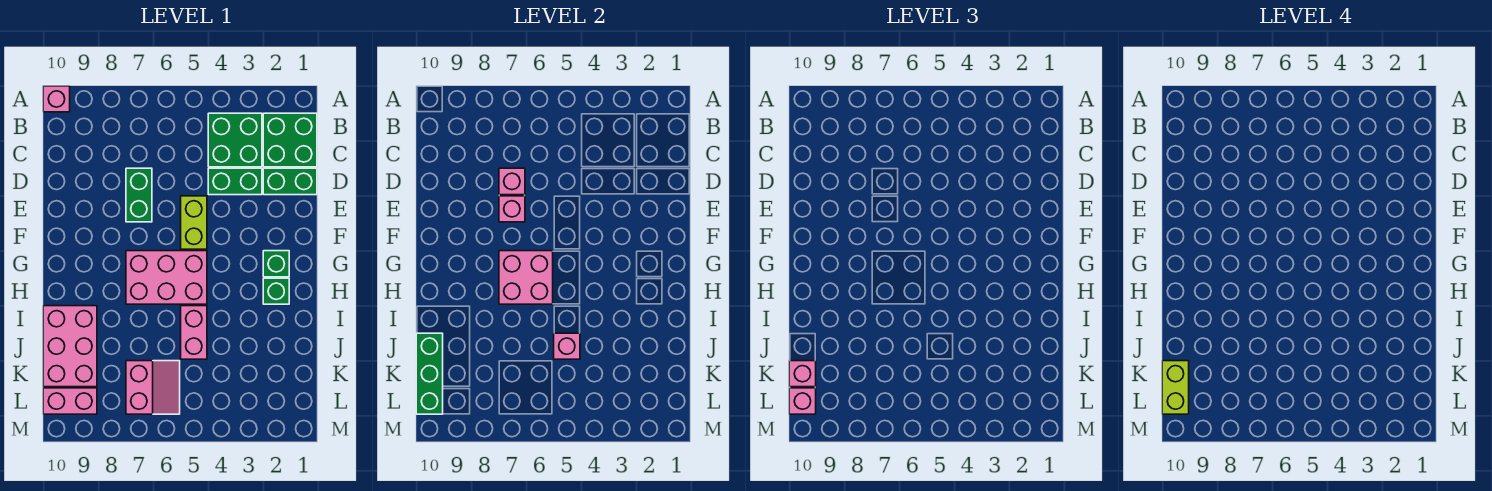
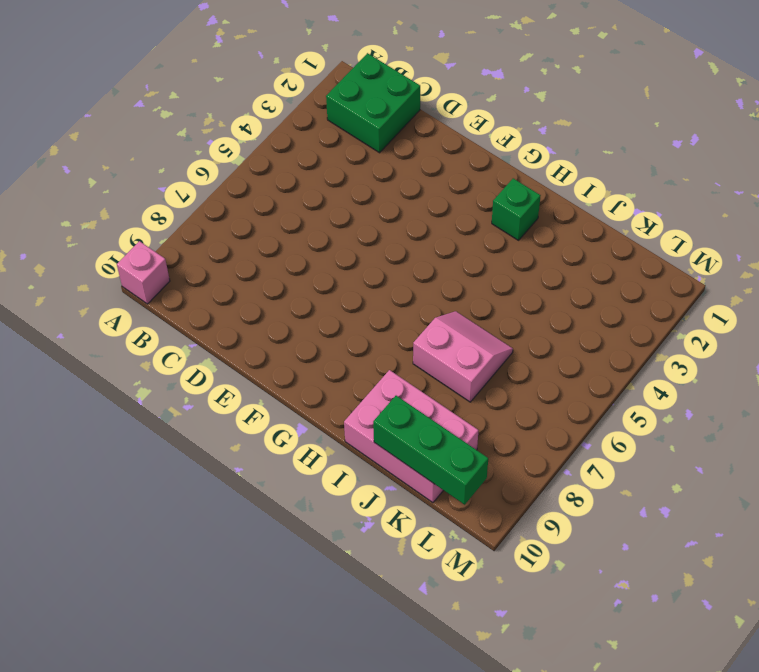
pink slope I6:J7 level 1 top 7 -> pink slope K6:L7 level 1 top 7
none -> green brick B3:C4 level 1
none -> green brick D1:D2 level 1
none -> green brick D3:D4 level 1

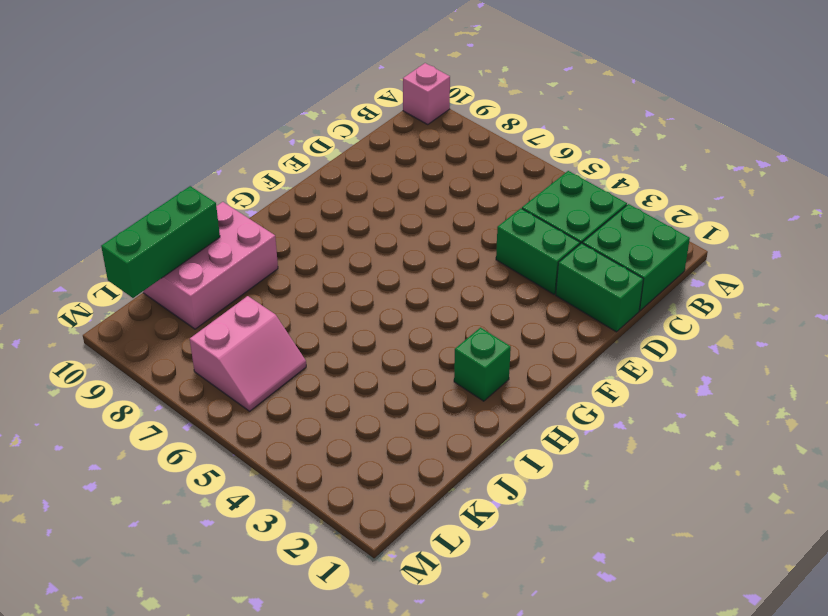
none -> green brick D7:E7 level 1
none -> lime brick E5:F5 level 1
none -> green brick G2 level 1

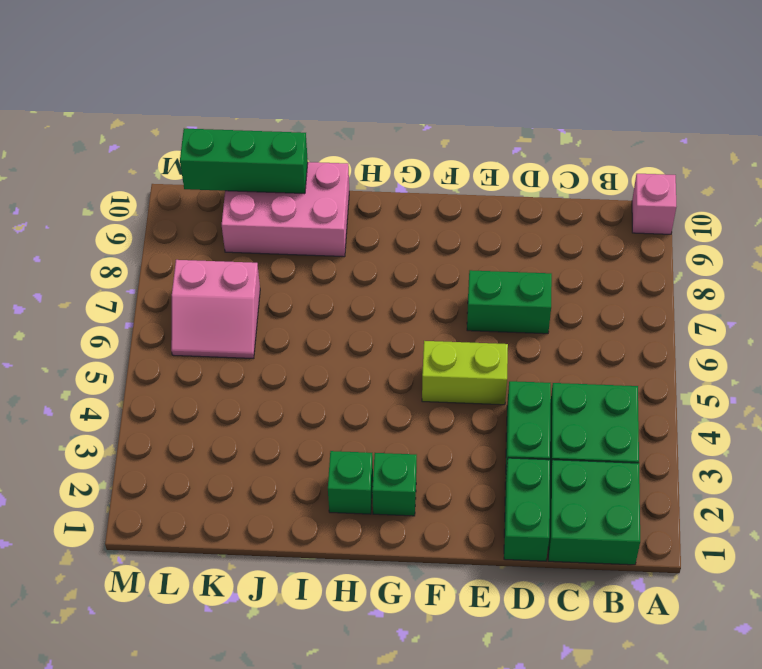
none -> pink brick G5:H7 level 1
none -> pink brick I5:J5 level 1
none -> pink brick L9:L10 level 1

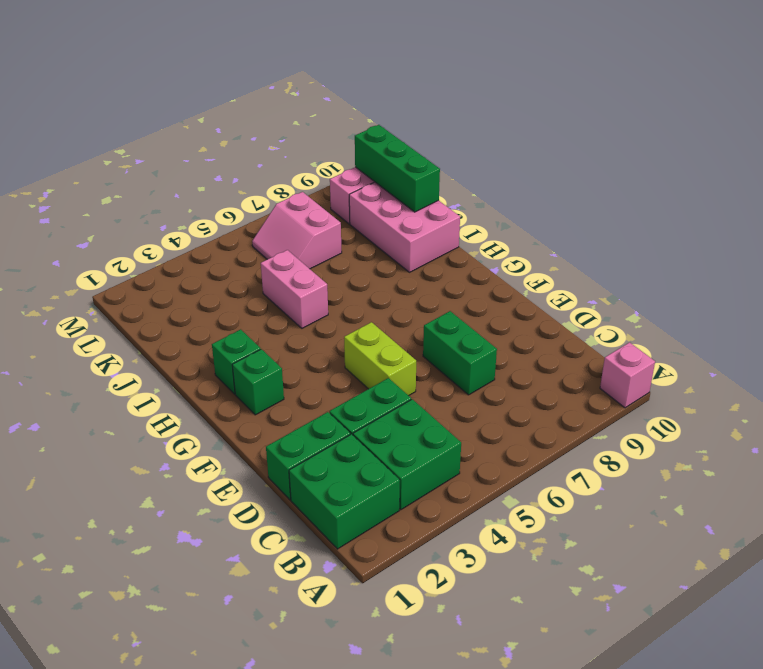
none -> pink brick G5:H7 level 1
none -> pink brick D7 level 2
none -> pink brick E7 level 2

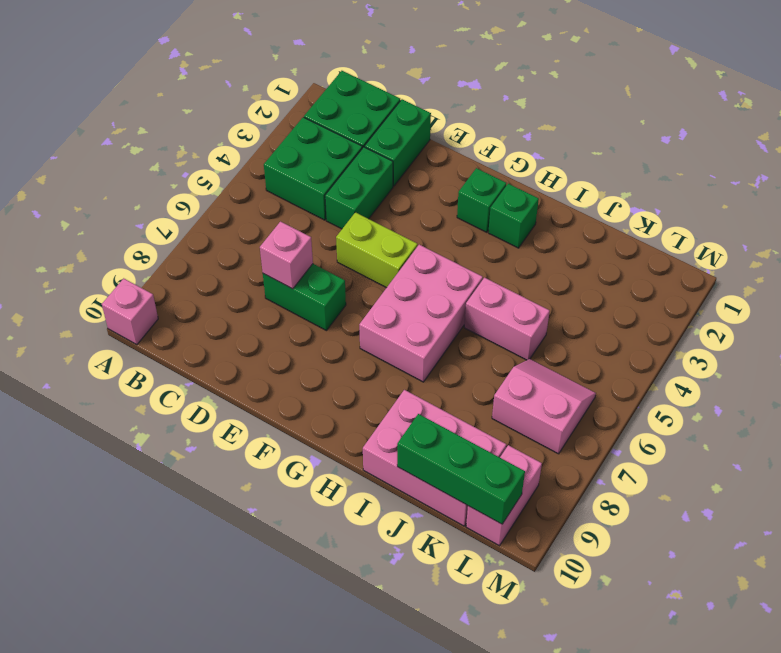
none -> pink brick E7 level 2
none -> pink brick G6:H7 level 2
none -> pink brick J5 level 2

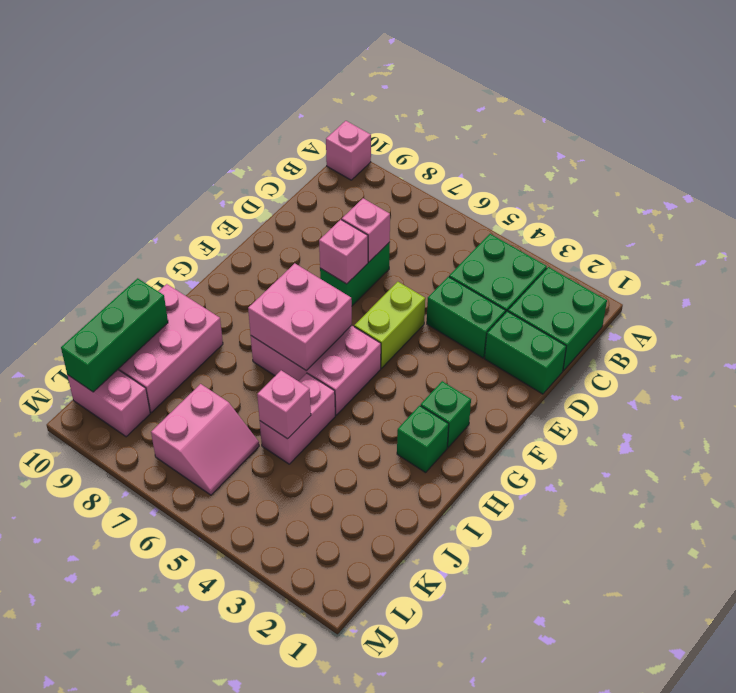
none -> pink brick K10 level 3
none -> pink brick L10 level 3
none -> lime brick K10:L10 level 4

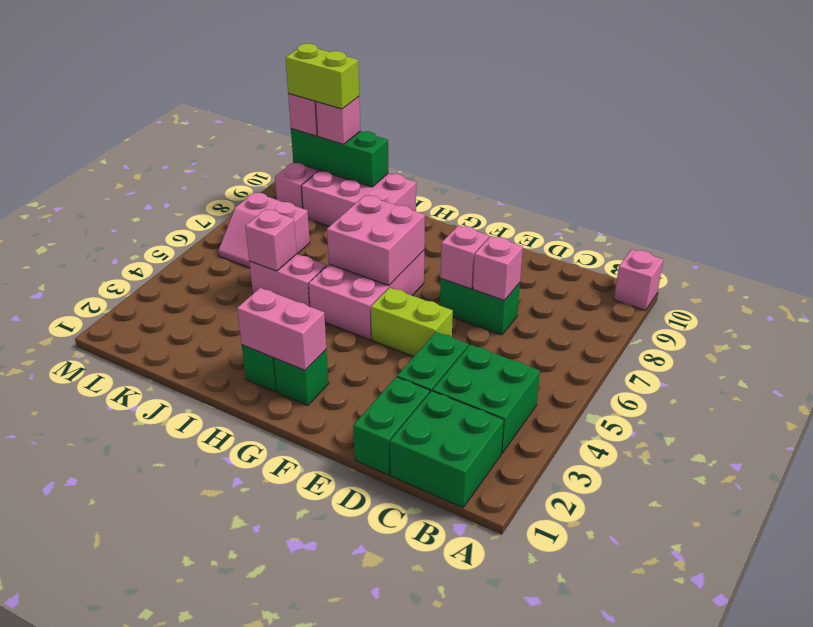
pink brick G2:H2 level 2 -> none

